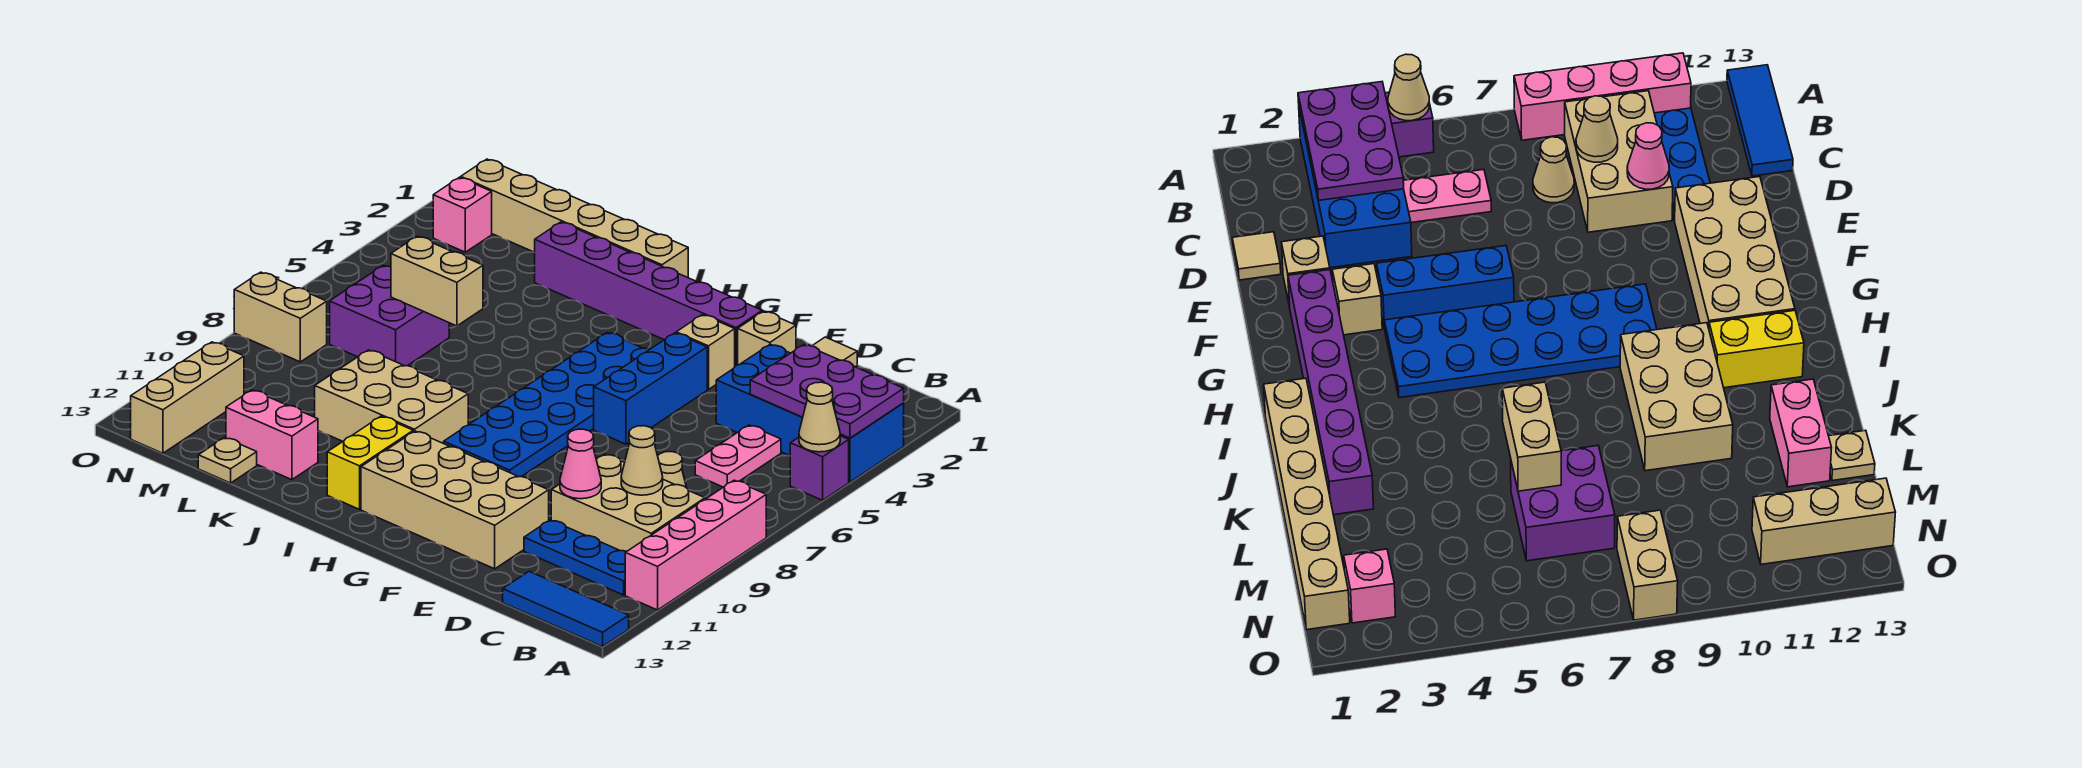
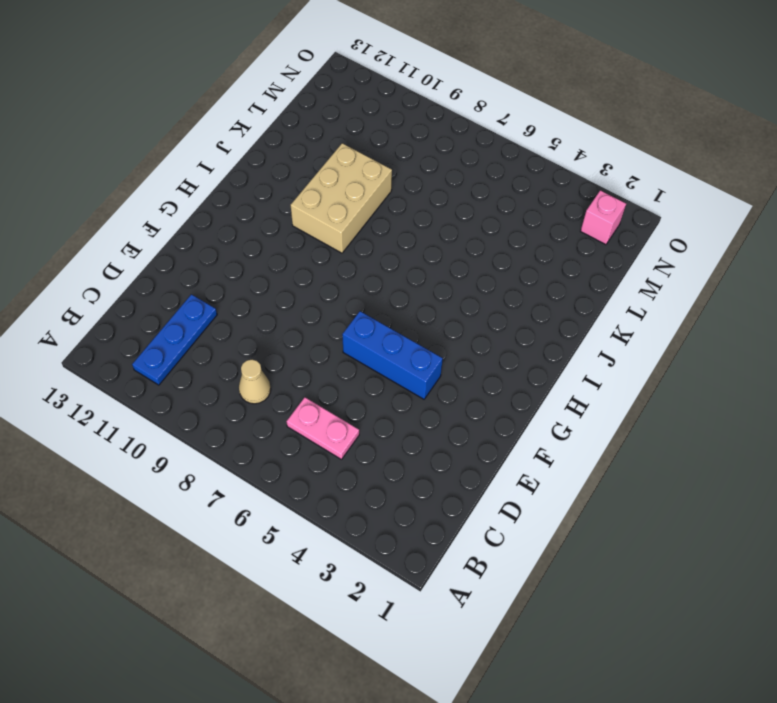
none -> blue brick A3:D4 level 1
none -> purple brick A5 level 1
none -> pink brick A8:A11 level 1

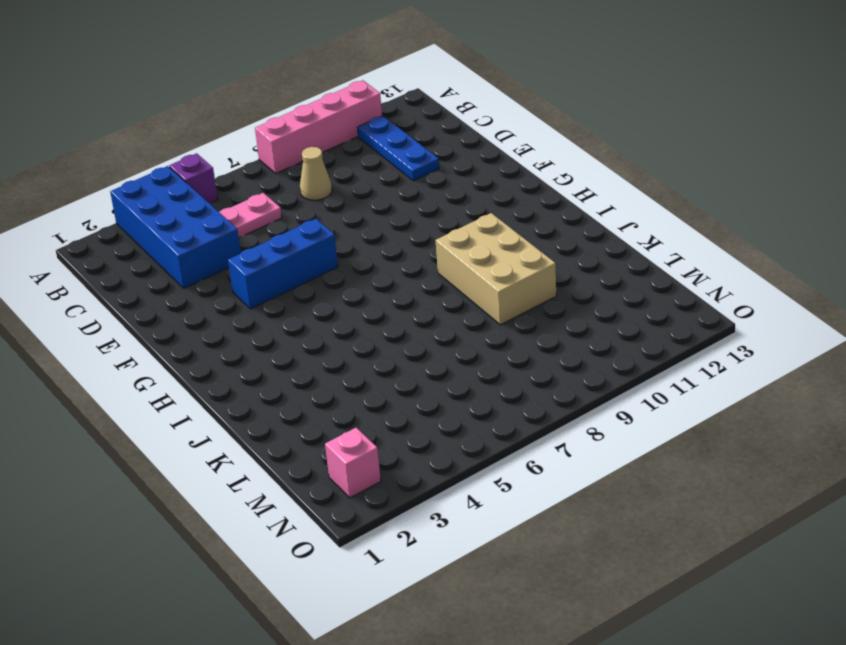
none -> blue tile A13:C13 level 1
none -> tan brick B9:D10 level 1
none -> tan tile D1 level 1

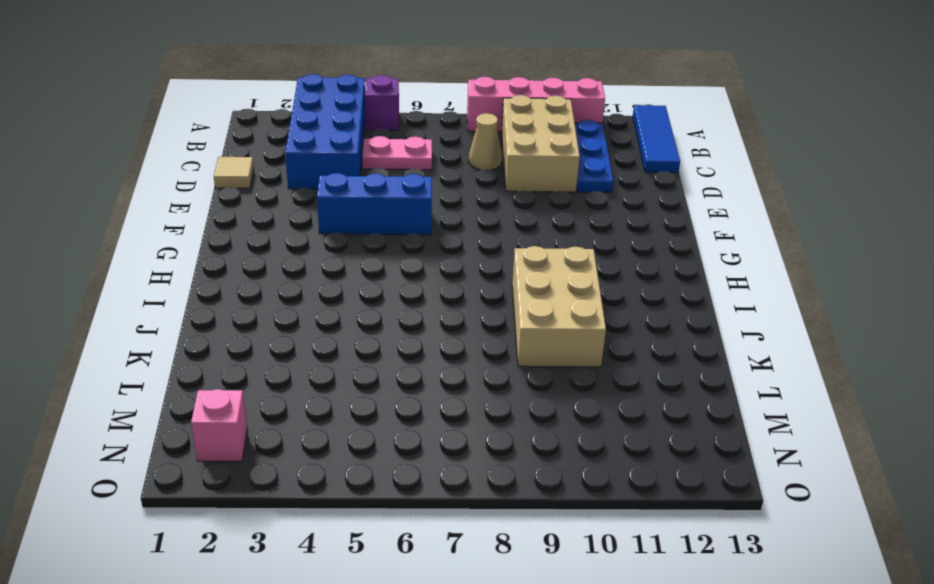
none -> tan brick E2 level 1
none -> tan brick E11:H12 level 1
none -> purple brick F2:K2 level 1

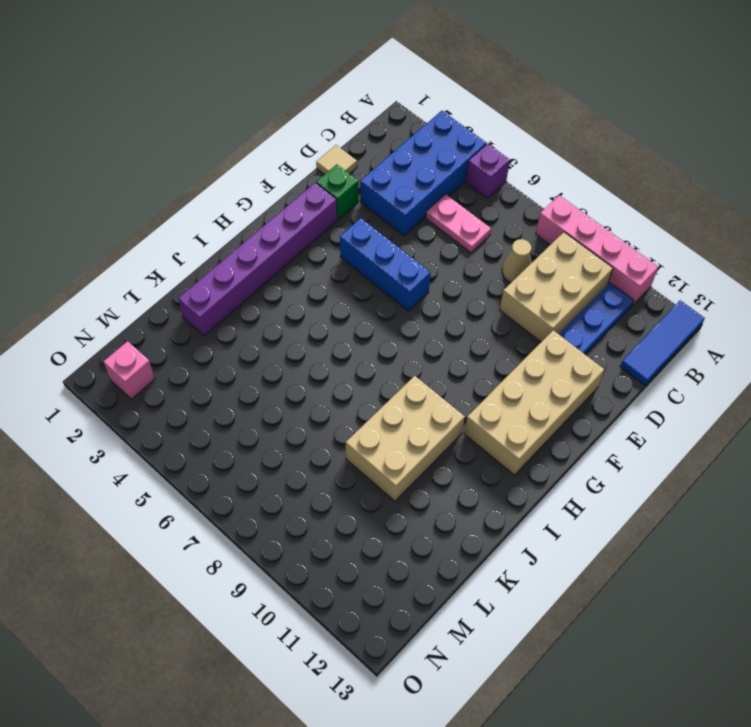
green brick E2 level 1 -> tan brick E2 level 1
none -> tan brick F3 level 1
none -> blue plate G4:H9 level 1
none -> tan brick I1:N1 level 1

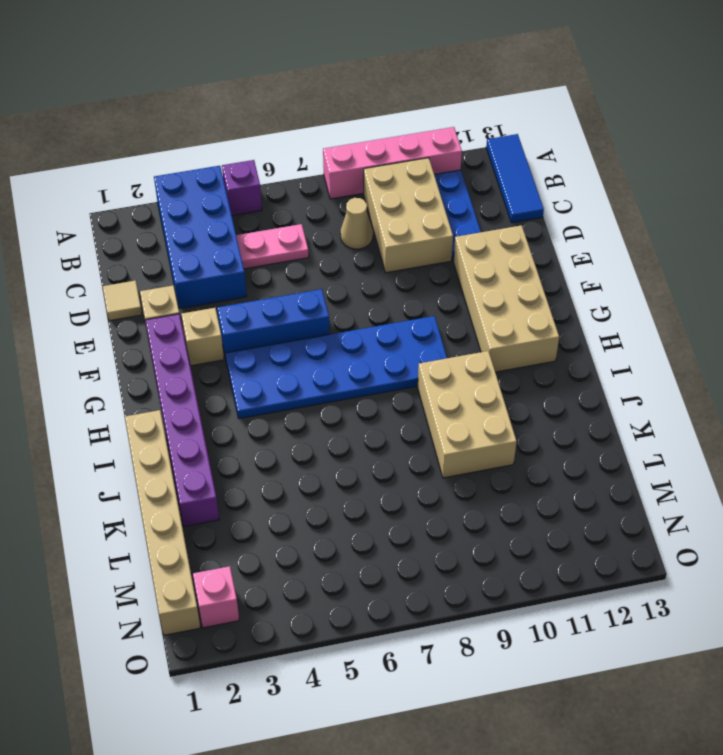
none -> yellow brick I11:I12 level 1
none -> pink brick K12:L12 level 1
none -> purple brick L6:M7 level 1

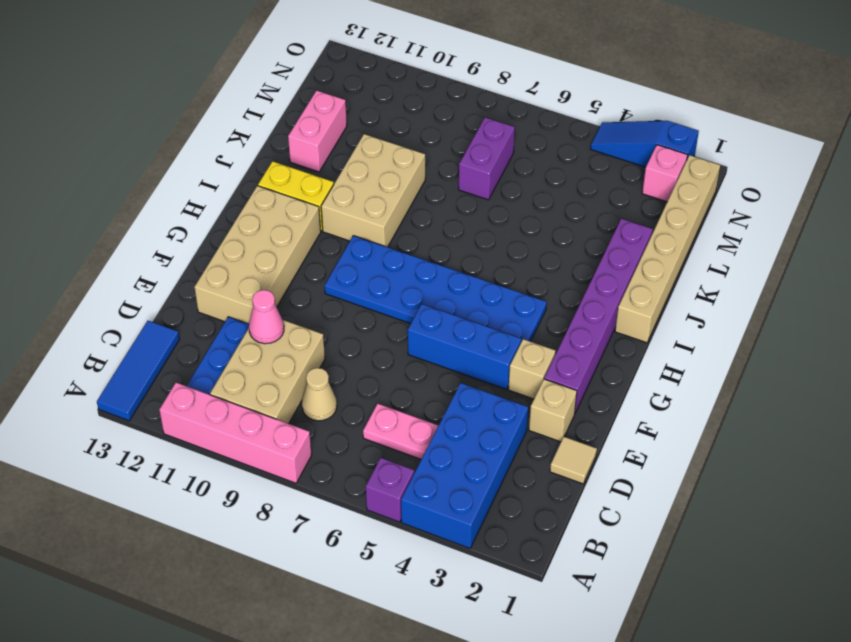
purple brick L7:M7 level 1 -> purple brick L6:M7 level 1
blue slope O2:O4 level 1 top 2 -> none
none -> tan plate L13 level 1
none -> tan brick N8:O8 level 1
none -> tan brick N11:N13 level 1

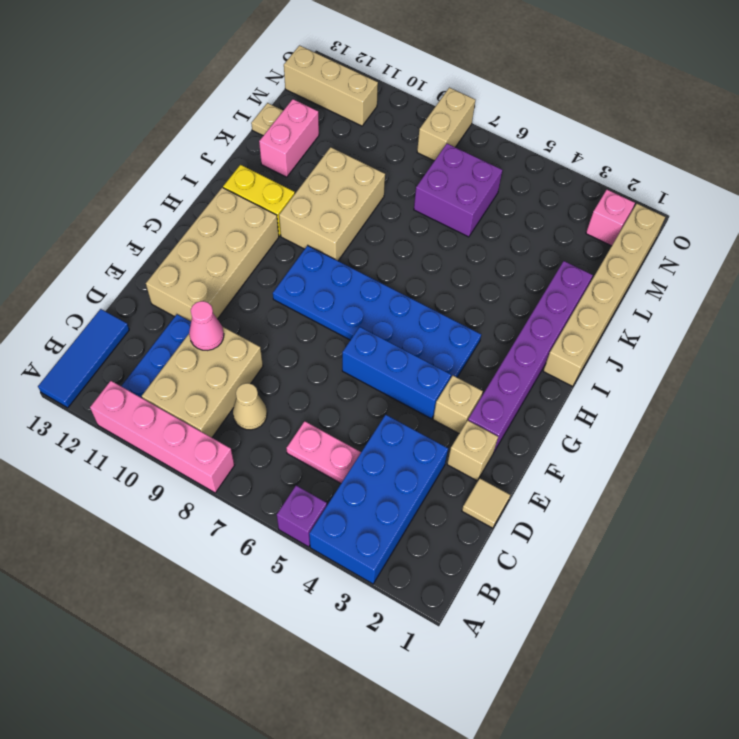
none -> purple plate A3:C4 level 2
none -> tan cone A5 level 2
none -> tan cone C9 level 2

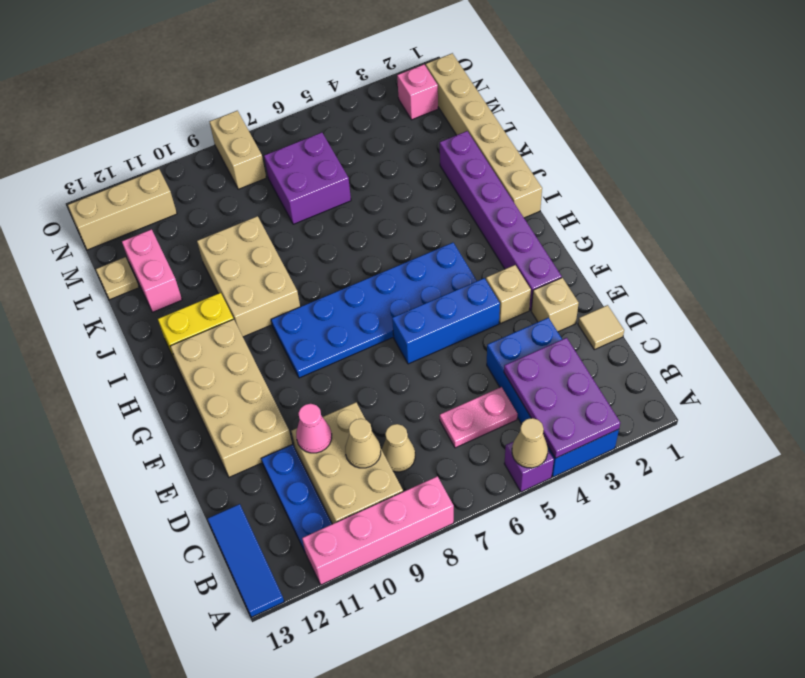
none -> tan brick K6:L6 level 2

